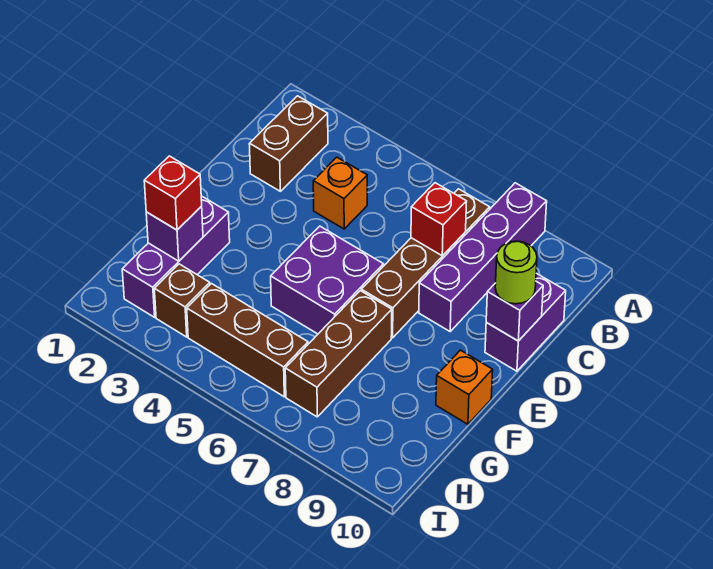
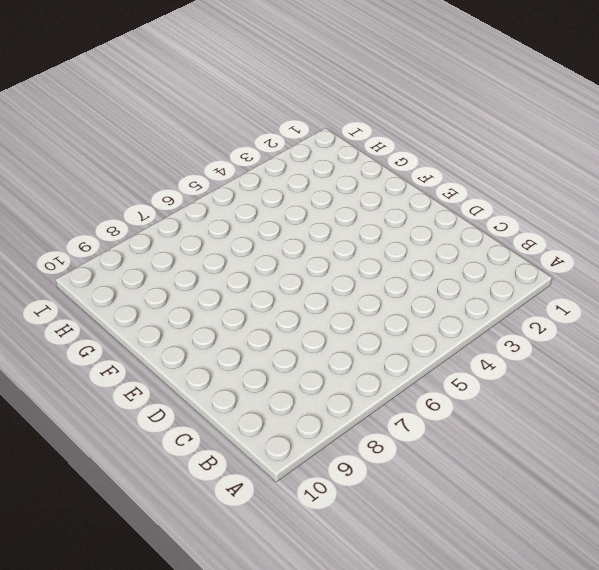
none -> purple brick A8:D8 level 1
none -> brown brick B2:C2 level 1
none -> brown brick B7:E7 level 1

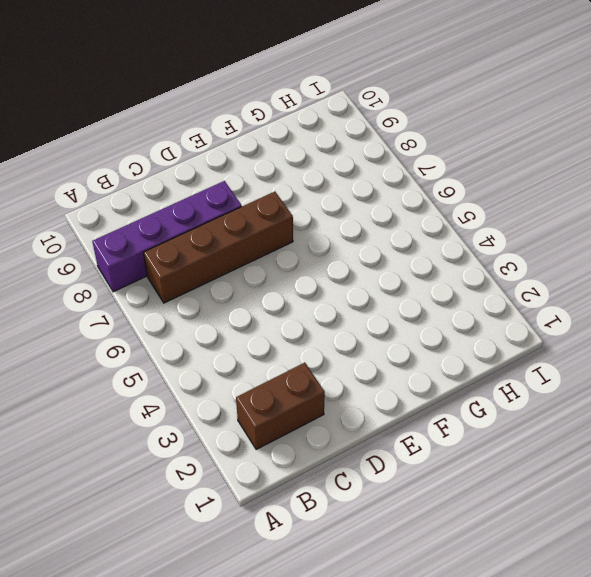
none -> orange brick C4 level 1
none -> purple brick C10:D10 level 1
none -> purple brick E5:F6 level 1

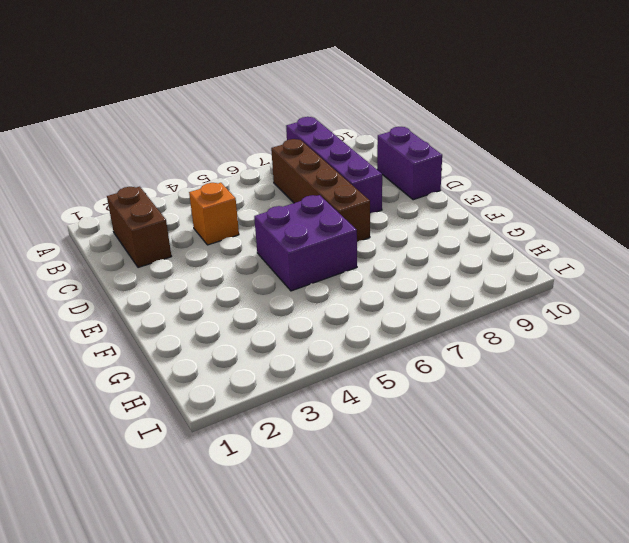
none -> purple brick F2:H2 level 1
none -> brown brick F7:H7 level 1
none -> orange brick F10 level 1

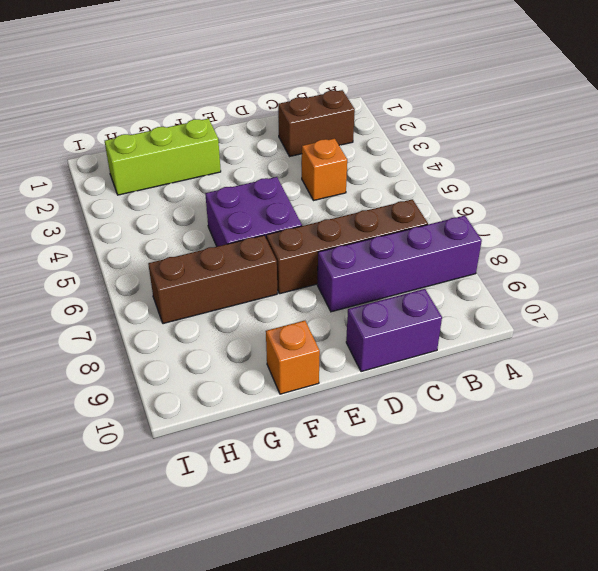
lime brick F2:H2 level 1 -> purple brick F2:H2 level 1
none -> brown brick H3 level 1
none -> brown brick H4:H6 level 1
none -> red brick C7 level 2

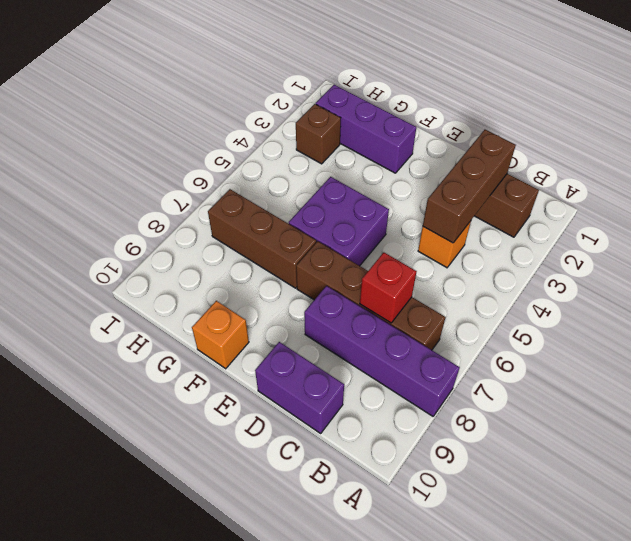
brown brick C2:C4 level 2 -> brown brick H4:H6 level 1
none -> purple brick D10 level 2
none -> purple brick G2 level 2
none -> lime round brick D10 level 3

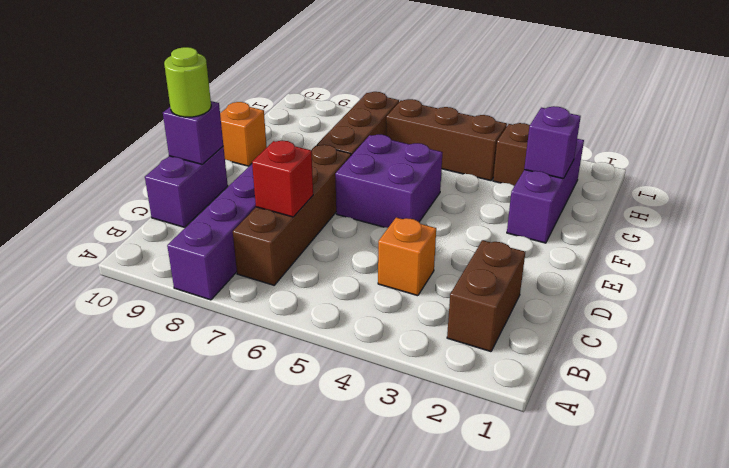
none -> red brick G2 level 3

